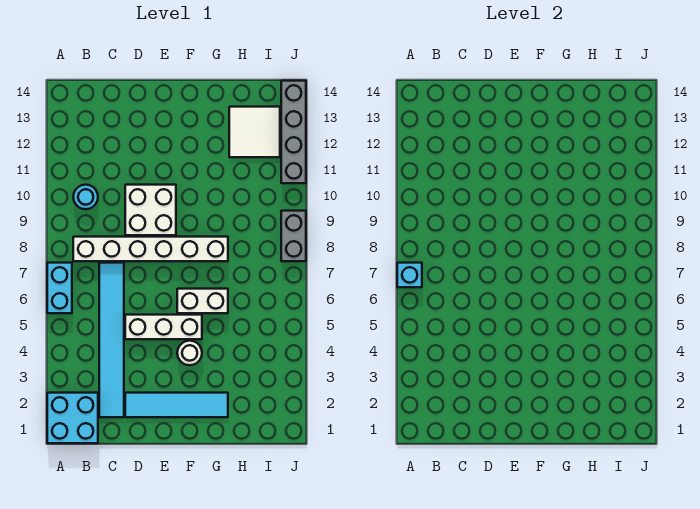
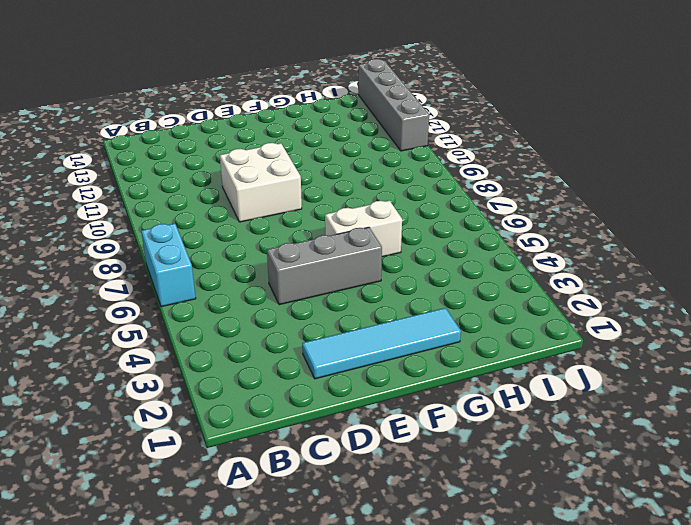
grey brick D5:F5 level 1 -> white brick D5:F5 level 1
none -> cyan brick A1:B2 level 1
none -> white brick B8:G8 level 1
none -> cyan round brick B10 level 1

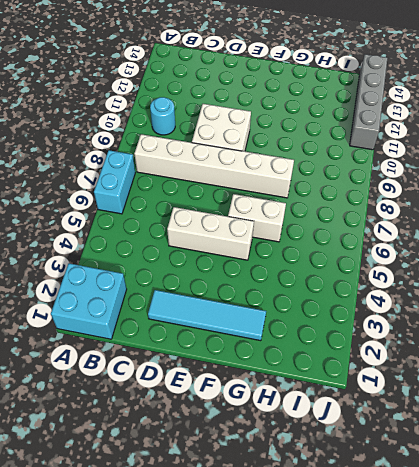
none -> cyan tile C2:C7 level 1
none -> white round brick F4 level 1
none -> white tile H12:I13 level 1

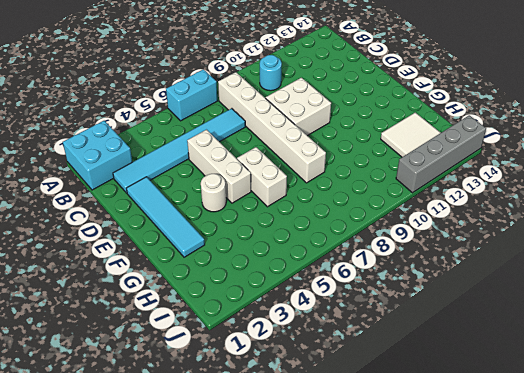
none -> grey brick J8:J9 level 1
none -> cyan brick A7 level 2

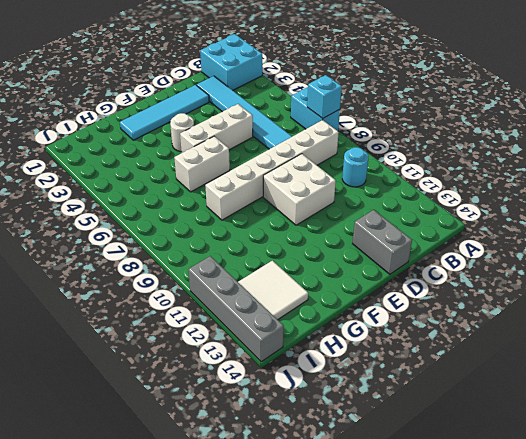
grey brick D13:D14 level 1 -> grey brick J8:J9 level 1

